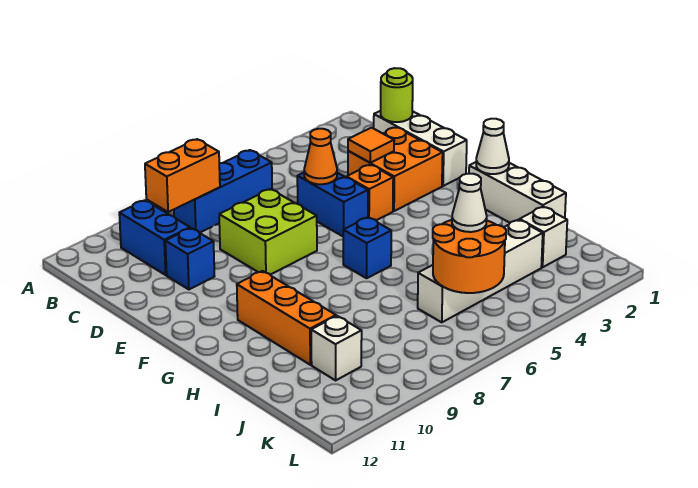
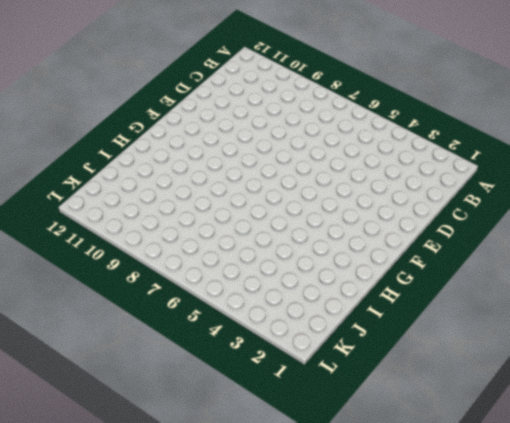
none -> blue brick B6:B8 level 1
none -> blue brick B10:C10 level 1
none -> white brick C1:E1 level 1

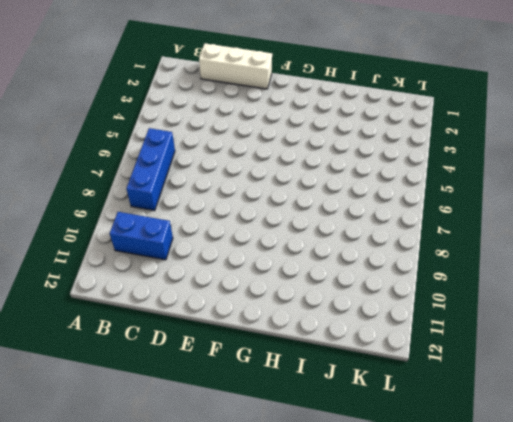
none -> orange brick D2:E3 level 1
none -> blue brick D5:E5 level 1
none -> lime brick D7:E8 level 1

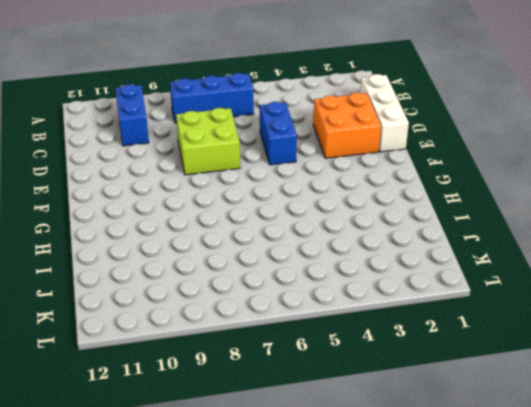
none -> blue brick D10 level 1
none -> orange brick E4 level 1
none -> white brick G1:I1 level 1

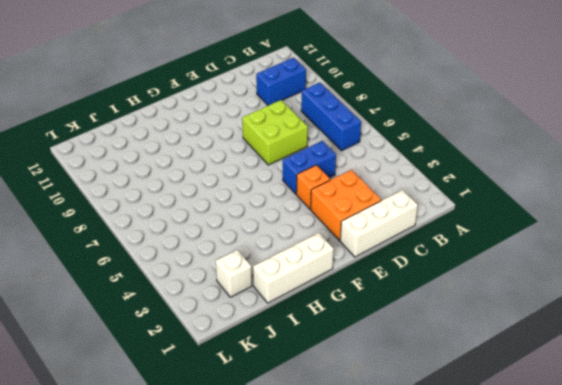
none -> blue brick D10 level 1
none -> blue brick G6 level 1
none -> orange brick G10:I10 level 1

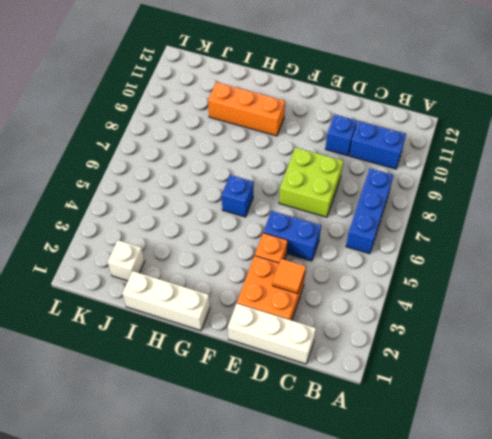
none -> white brick J3:J6 level 1
none -> white brick J10 level 1
none -> orange brick B8:B9 level 2

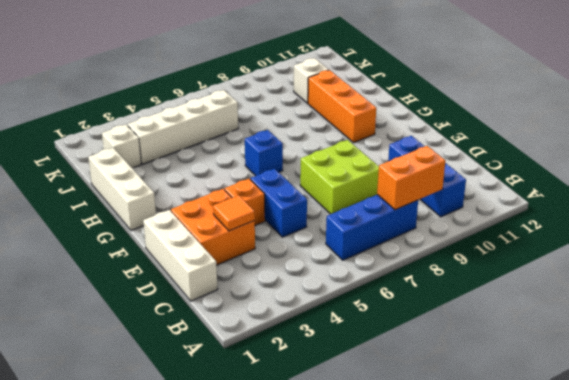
none -> lime round brick C1 level 2
none -> orange cone D5 level 2
none -> white cone G1 level 2

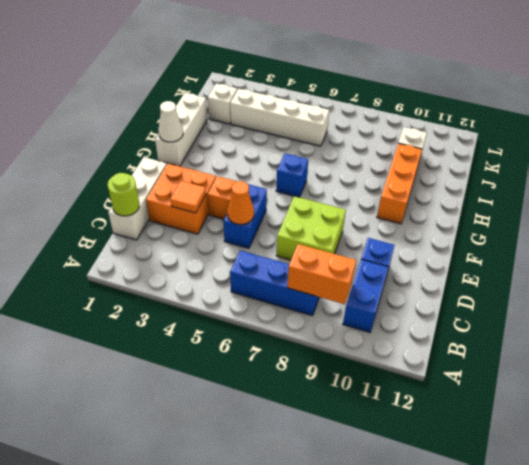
none -> orange round brick J5:K6 level 2
none -> white cone J5 level 3

